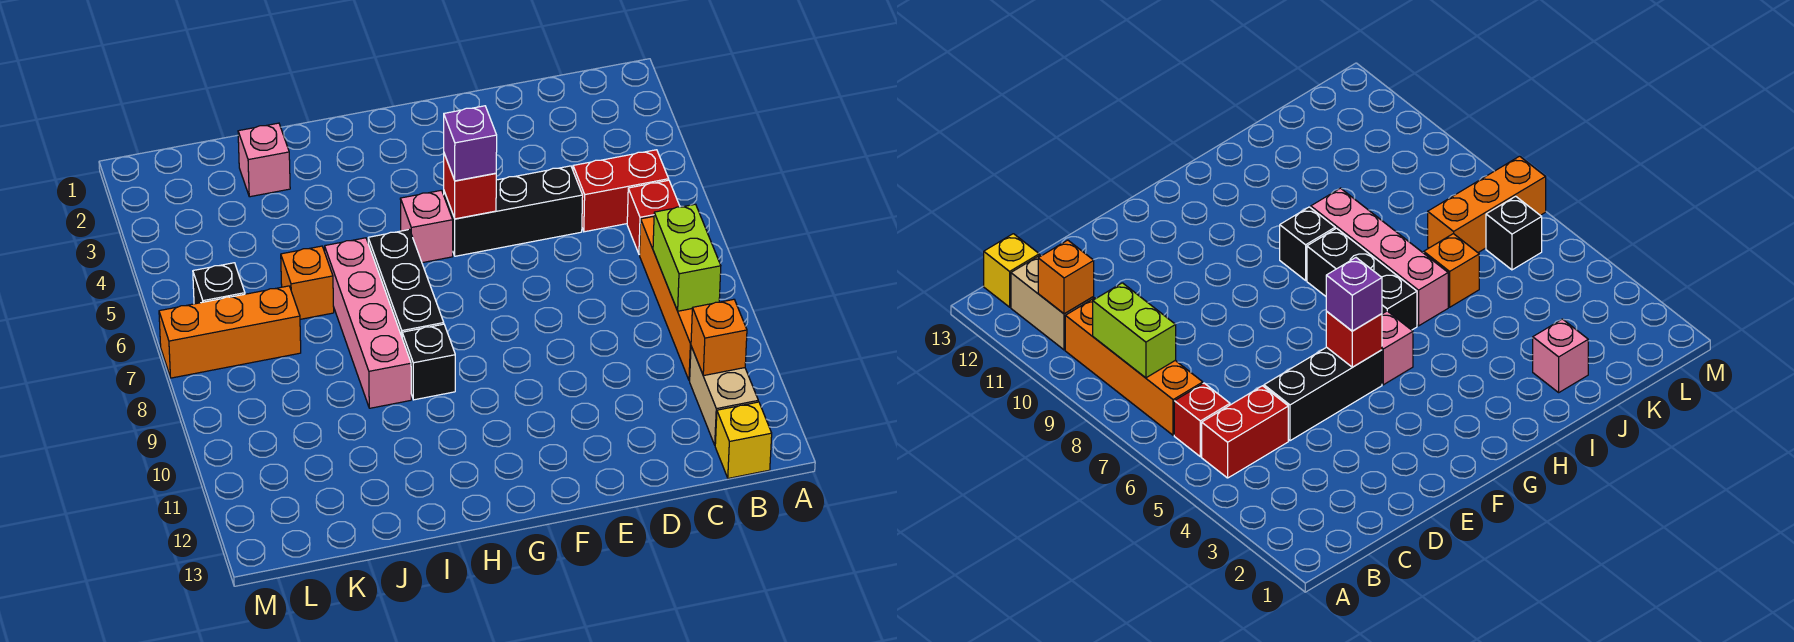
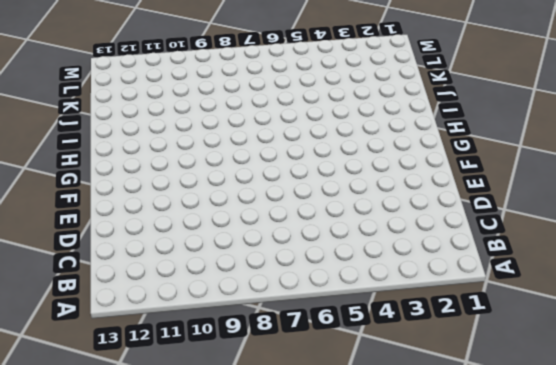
none -> red brick B5:C5 level 1
none -> red brick B6 level 1
none -> orange brick B7:B10 level 1

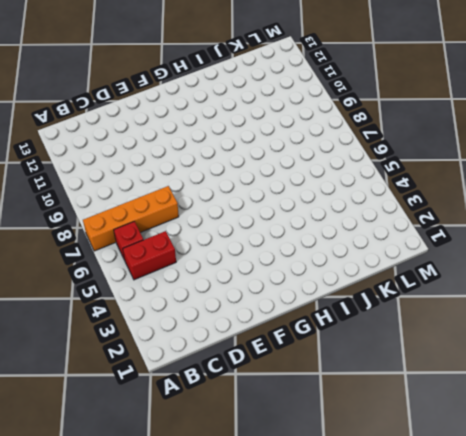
orange brick A7:D7 level 1 -> orange brick B7:B10 level 1
none -> tan brick B11:B12 level 1
none -> yellow brick B13 level 1
none -> black brick D5:F5 level 1

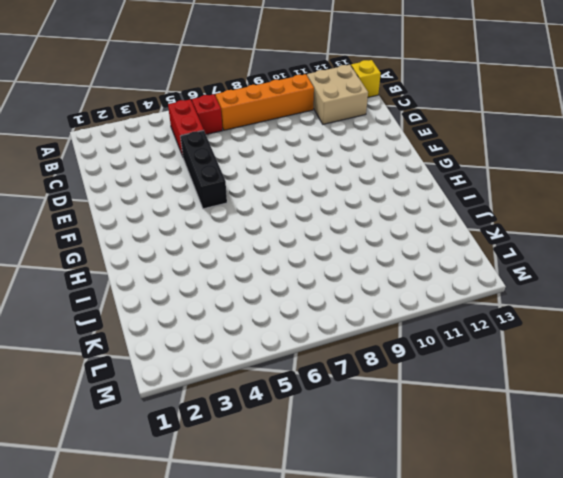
tan brick B11:C12 level 1 -> tan brick B11:B12 level 1
none -> pink brick G5 level 1
none -> black brick H6:H8 level 1
none -> black brick H9 level 1

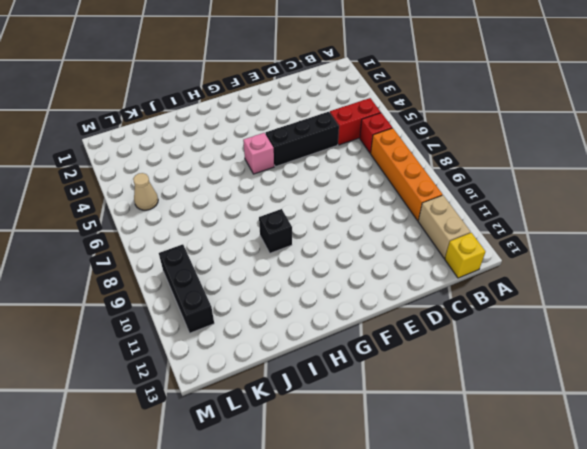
tan cone L5 level 1 -> none
black brick L9:L11 level 1 -> black brick H6:H8 level 1
none -> pink brick I6:I9 level 1
none -> pink brick J2 level 1
none -> orange brick J6 level 1

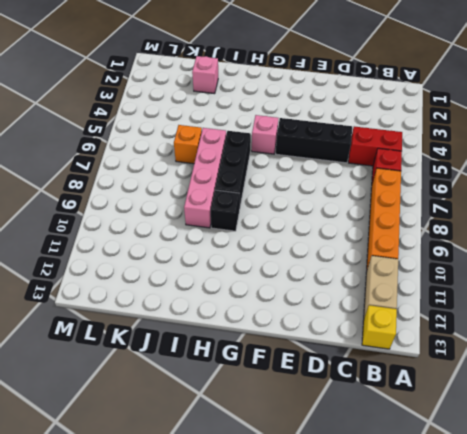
none -> orange brick K7:M7 level 1
none -> black brick L6 level 1
none -> lime brick B8:B9 level 2

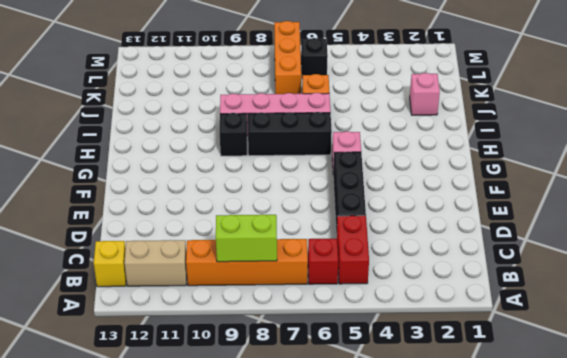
none -> orange brick B11 level 2
none -> red brick F5 level 2
none -> purple brick F5 level 3

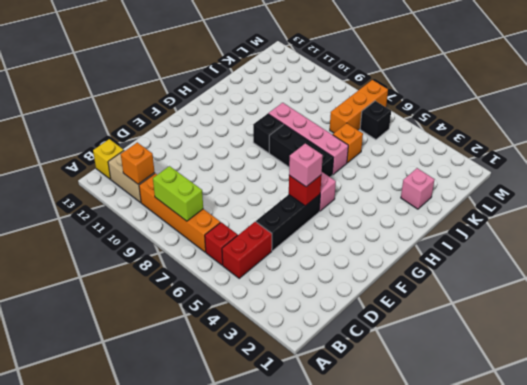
pink brick F5 level 3 -> purple brick F5 level 3

